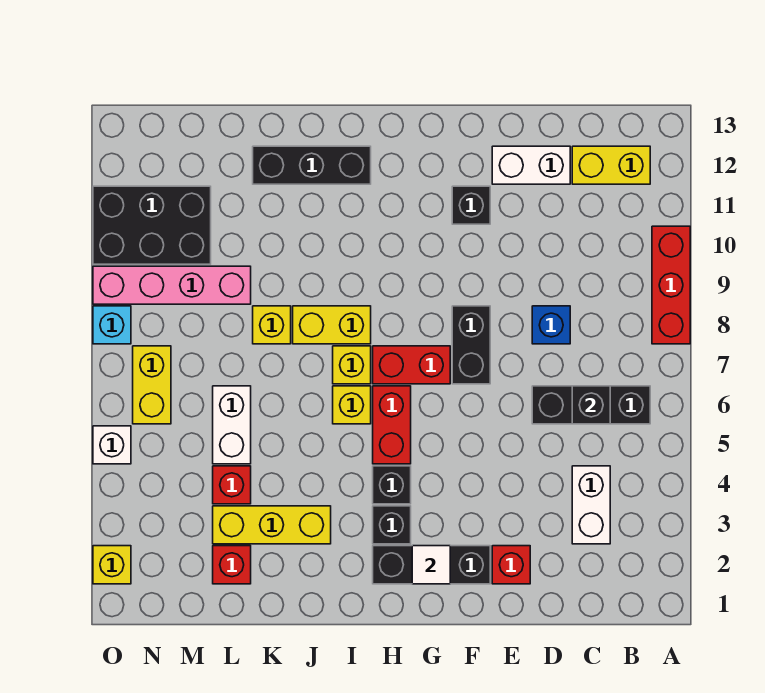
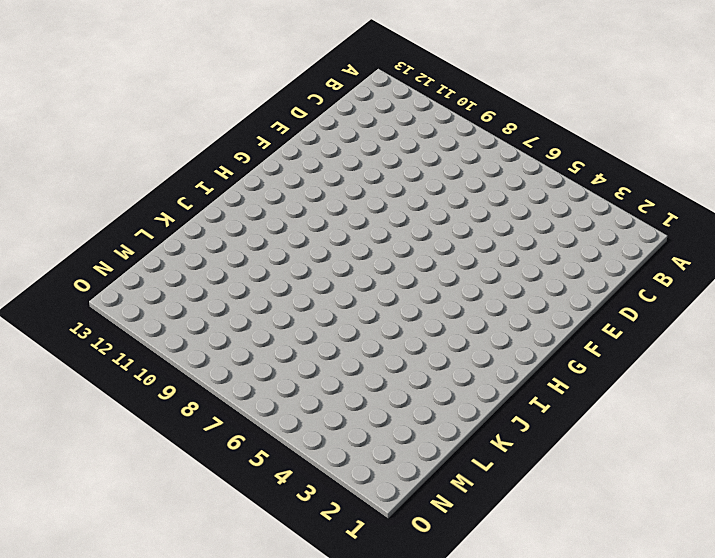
none -> red brick A8:A10 level 1
none -> black brick B6:D6 level 1
none -> yellow brick B12:C12 level 1
none -> white brick C3:C4 level 1

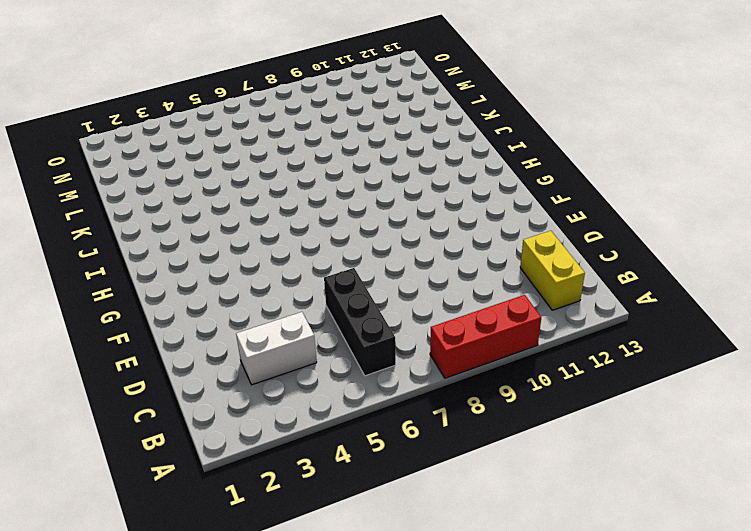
none -> blue brick D8 level 1
none -> white brick D12:E12 level 1
none -> red brick E2 level 1
none -> black brick F2:H2 level 1

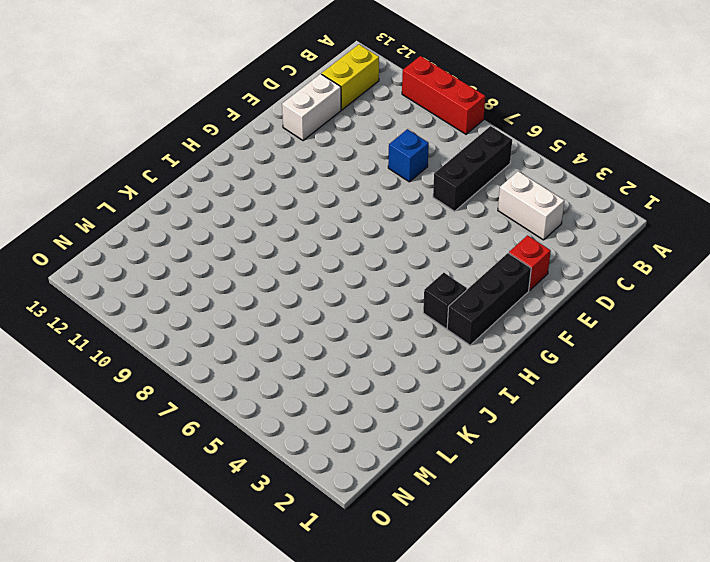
none -> black brick F7:F8 level 1
none -> black brick F11 level 1
none -> red brick G7:H7 level 1
none -> black brick H4 level 1

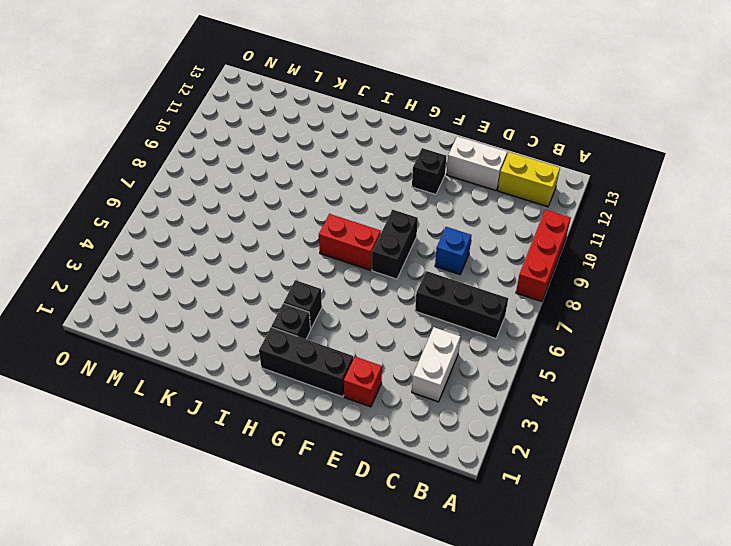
none -> red brick H5:H6 level 1
none -> yellow brick I6 level 1
none -> yellow brick I7 level 1
none -> yellow brick I8:J8 level 1

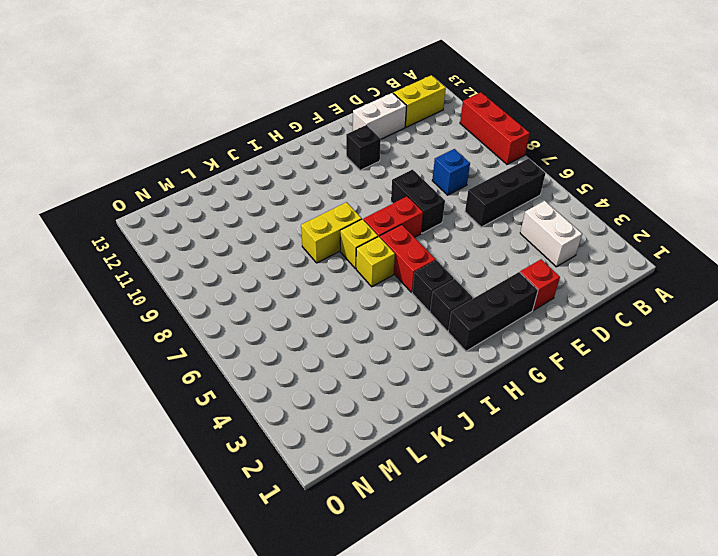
none -> black brick I12:K12 level 1
none -> yellow brick J3:L3 level 1
none -> yellow brick K8 level 1
none -> red brick L2 level 1

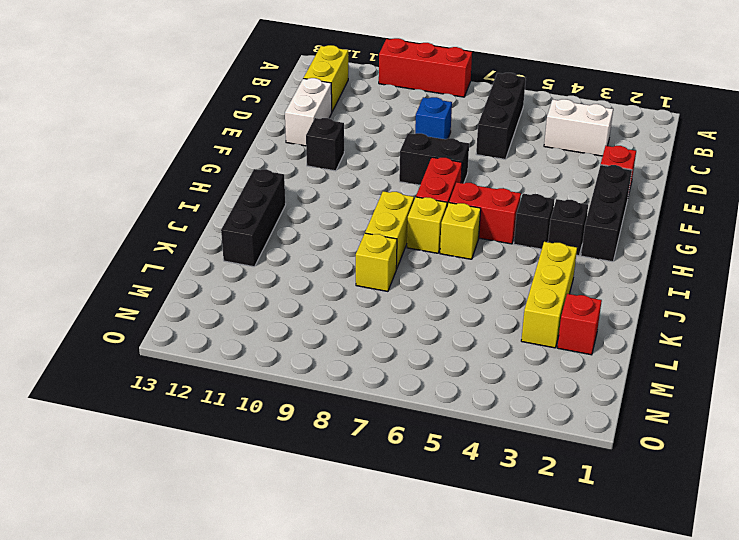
none -> red brick L4 level 1
none -> white brick L5:L6 level 1
none -> pink brick L9:O9 level 1
none -> black brick M10:O11 level 1

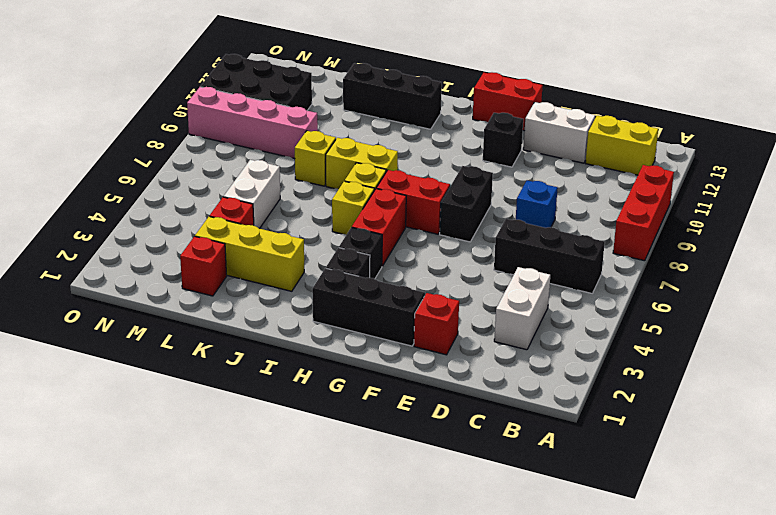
red brick F13:G13 level 1 -> none
none -> yellow brick N6:N7 level 1
none -> yellow brick O2 level 1
none -> white brick O5 level 1
none -> cyan brick O8 level 1

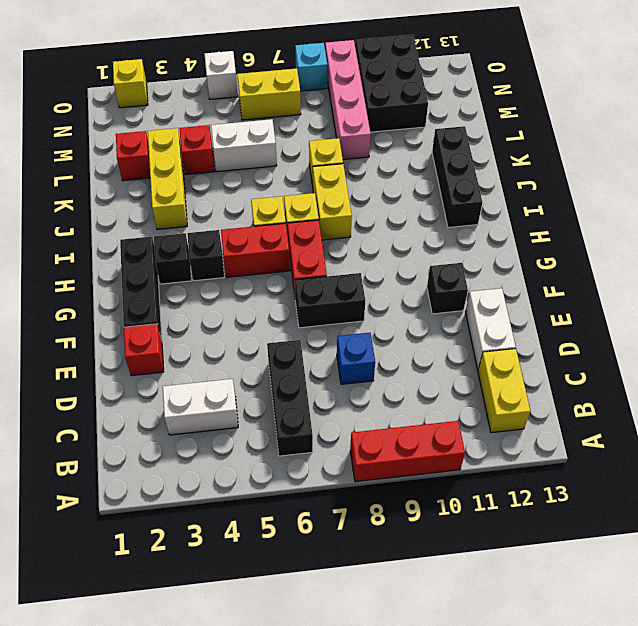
none -> black brick C6 level 2
none -> white tile G2 level 2

